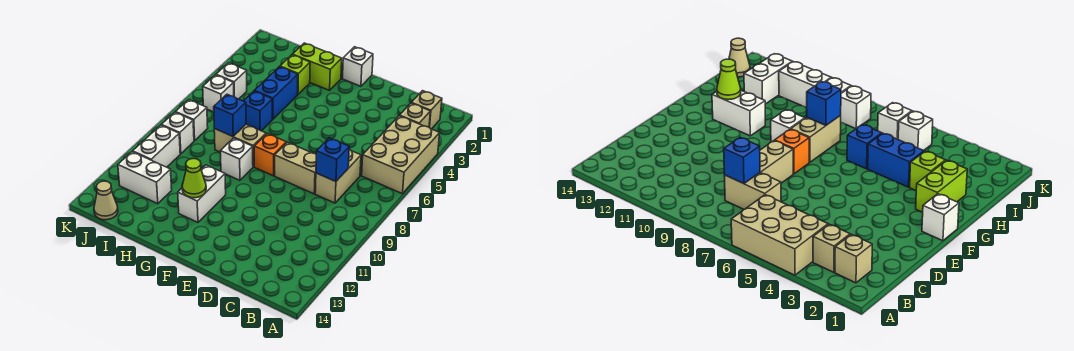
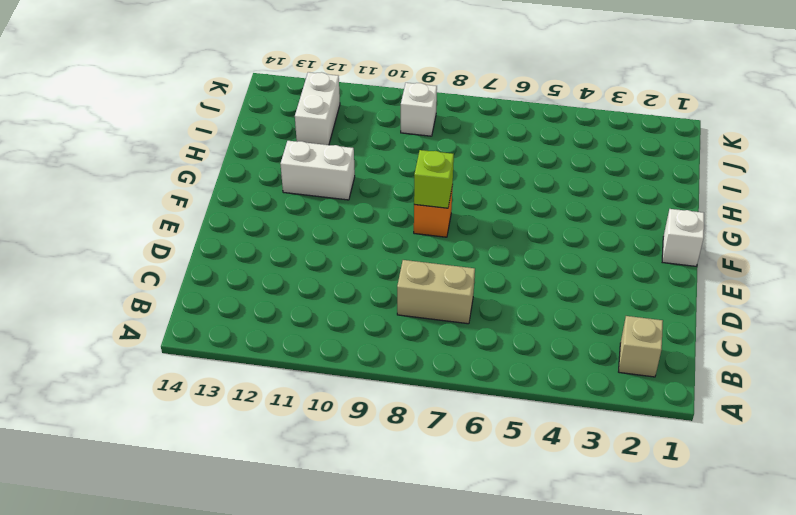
lime brick F8 level 2 -> lime brick H3 level 1
none -> tan brick A4:B6 level 1
none -> tan brick B3 level 1
none -> tan brick D8:E8 level 1

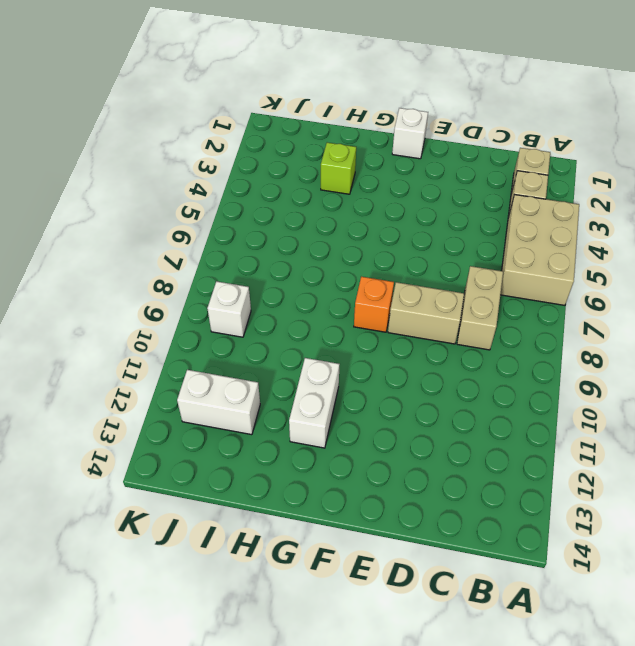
none -> lime brick G2:H2 level 1
none -> tan brick G8:H8 level 1
none -> white brick G9 level 1

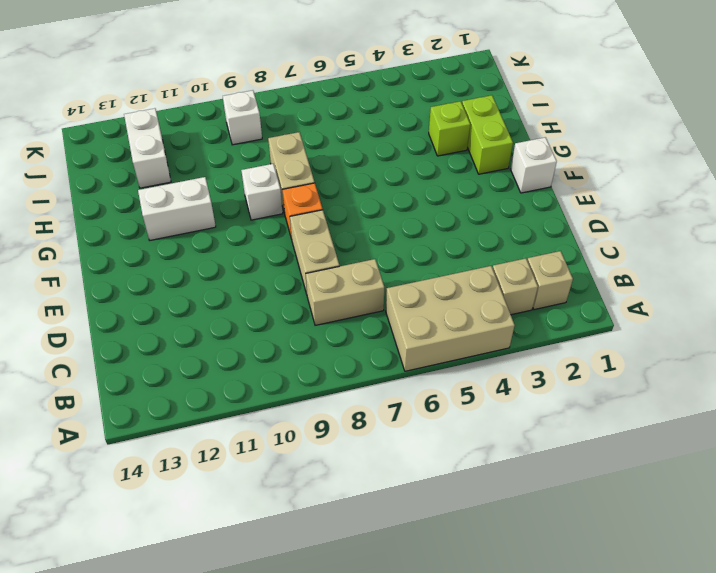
none -> blue brick H4:H5 level 1
none -> blue brick H6 level 1
none -> white brick J5 level 1

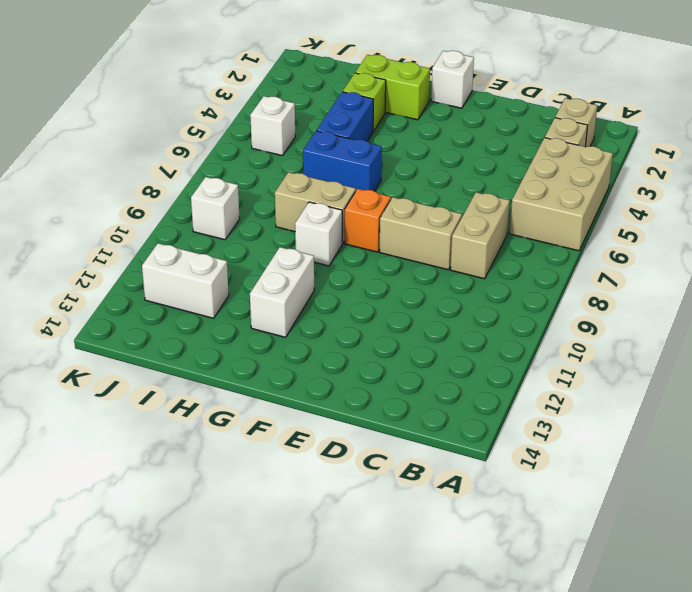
blue brick G6:H6 level 1 -> blue brick H6 level 1
none -> white brick J6 level 1
none -> white brick J8 level 1
none -> white brick J10:J11 level 1

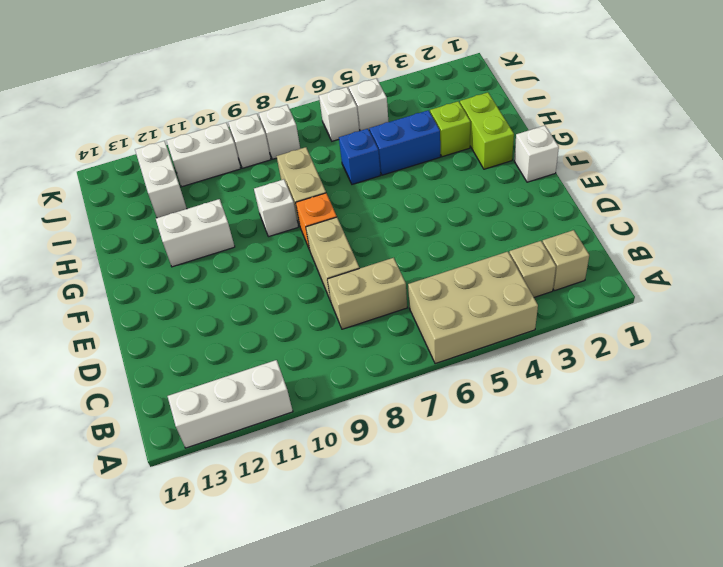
white brick A11:A13 level 1 -> none
none -> tan cone J14 level 1
none -> blue brick C8 level 2
none -> lime cone G12 level 2

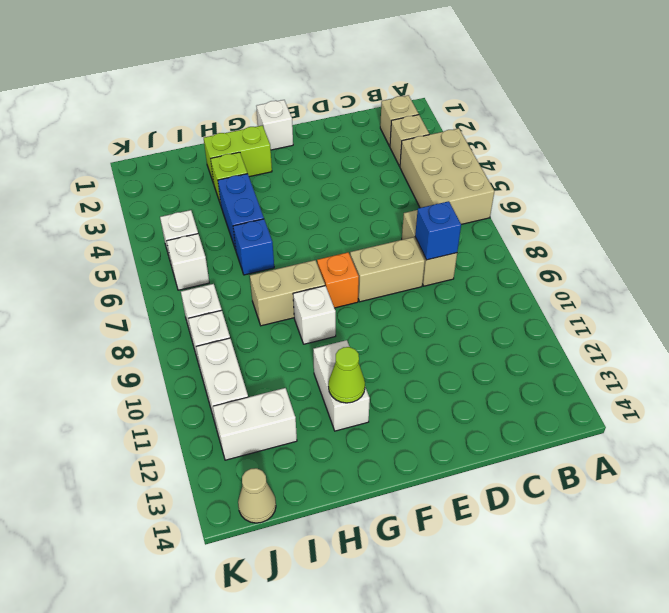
none -> blue brick H8 level 2

